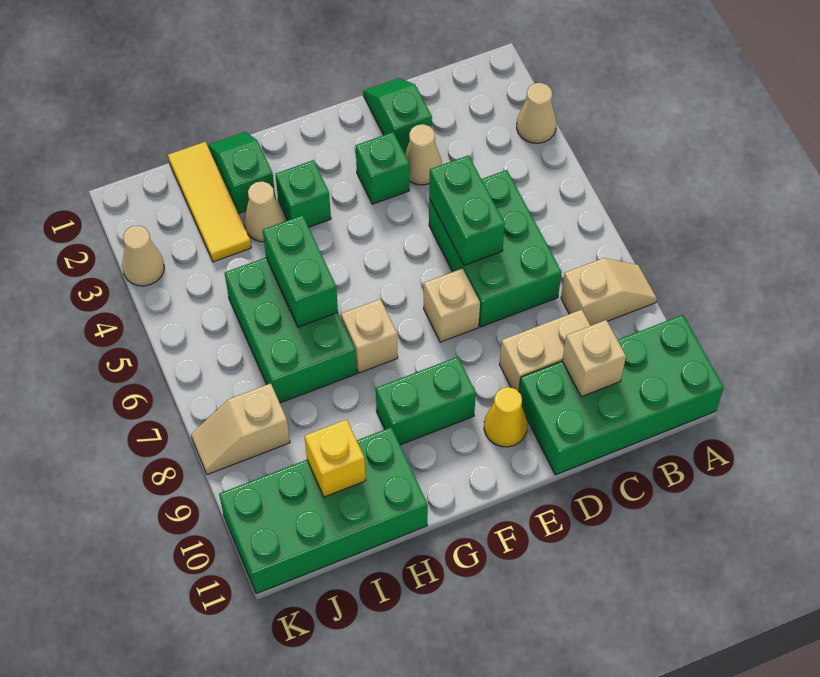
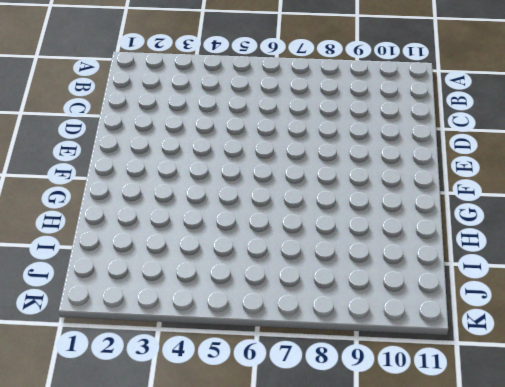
none -> tan cone A3 level 1
none -> tan slope A8:B8 level 1 top B
none -> green brick A10:D11 level 1

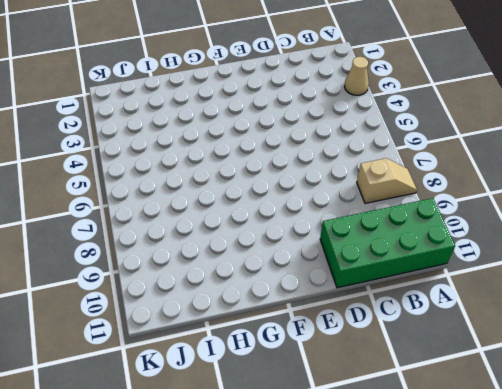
none -> green brick C5:D7 level 1
none -> tan brick C9:D9 level 1
none -> green slope D1:D2 level 1 top 2

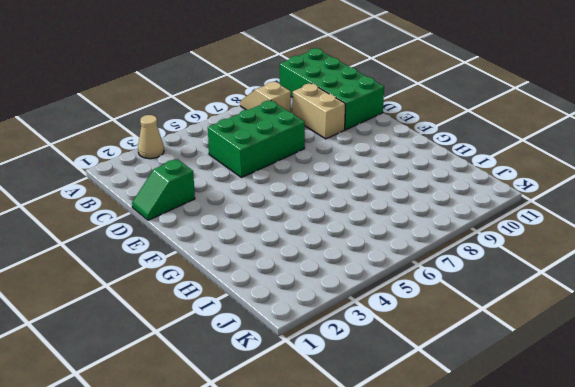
none -> tan cone D3 level 1
none -> green brick E3 level 1
none -> tan brick E7 level 1

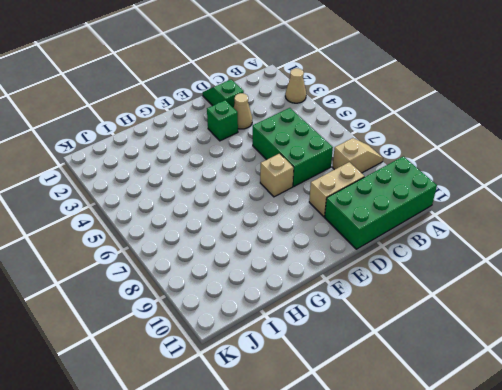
none -> yellow cone E10 level 1
none -> green brick F9:G9 level 1
none -> green brick G3 level 1

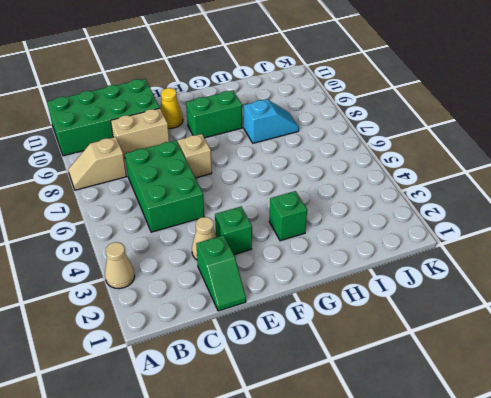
cyan slope H8:I8 level 1 top H -> none
none -> tan brick G7 level 1
none -> green slope H1:H2 level 1 top 2
none -> tan cone H3 level 1

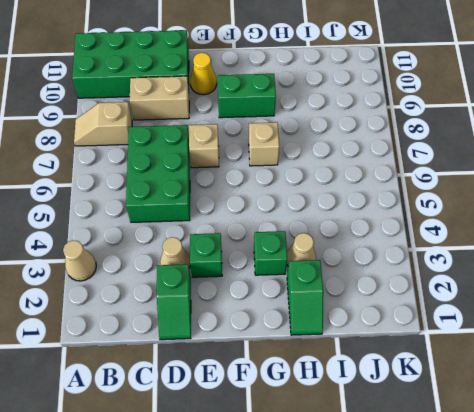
none -> green brick H5:I7 level 1
none -> green brick H10:K11 level 1
none -> yellow tile I1:I3 level 1

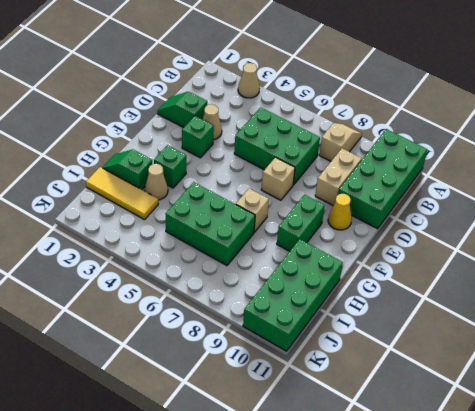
none -> tan slope J8:K8 level 1 top J
none -> tan cone K3 level 1
none -> tan brick C10 level 2

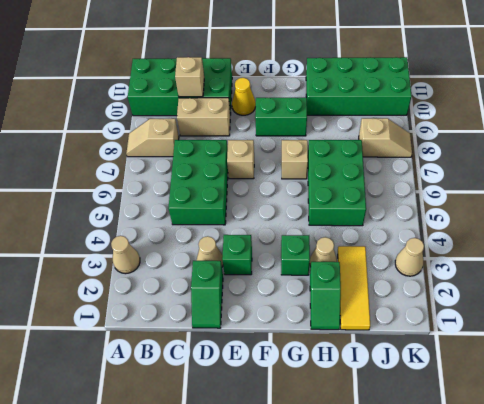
none -> green brick D5:D6 level 2
none -> green brick H5:H6 level 2
none -> yellow brick I10 level 2

